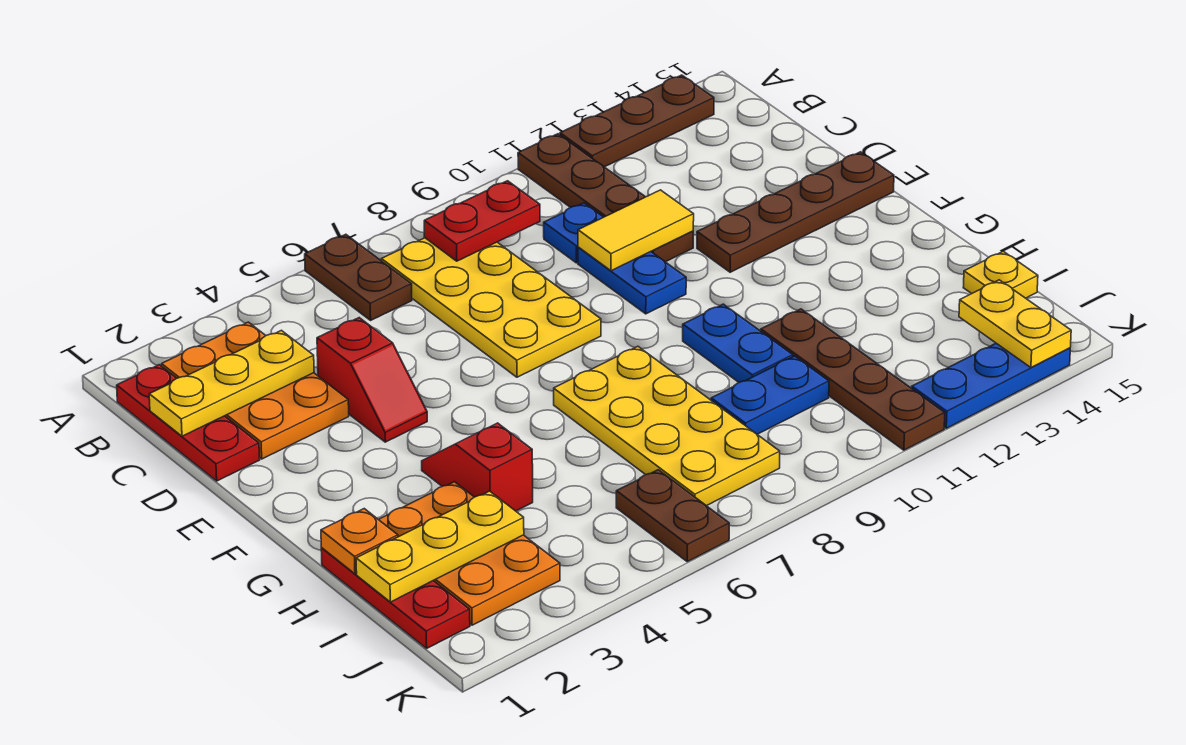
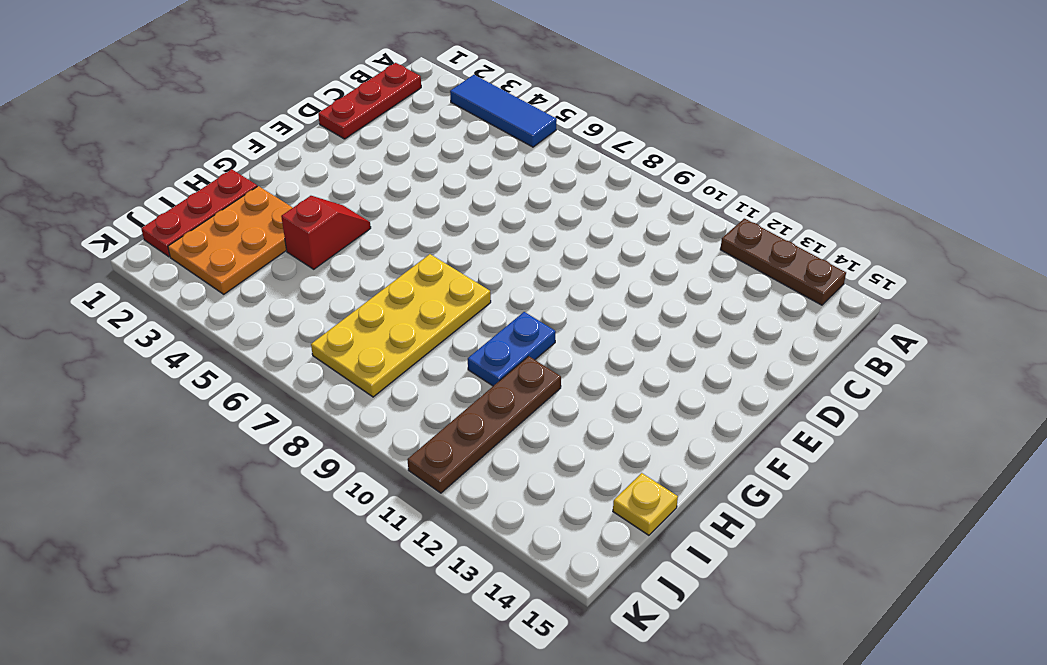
blue tile A3:A5 level 1 -> none
none -> brown plate A6:B6 level 1
none -> brown plate A11:D11 level 1
none -> orange plate B2:D3 level 1

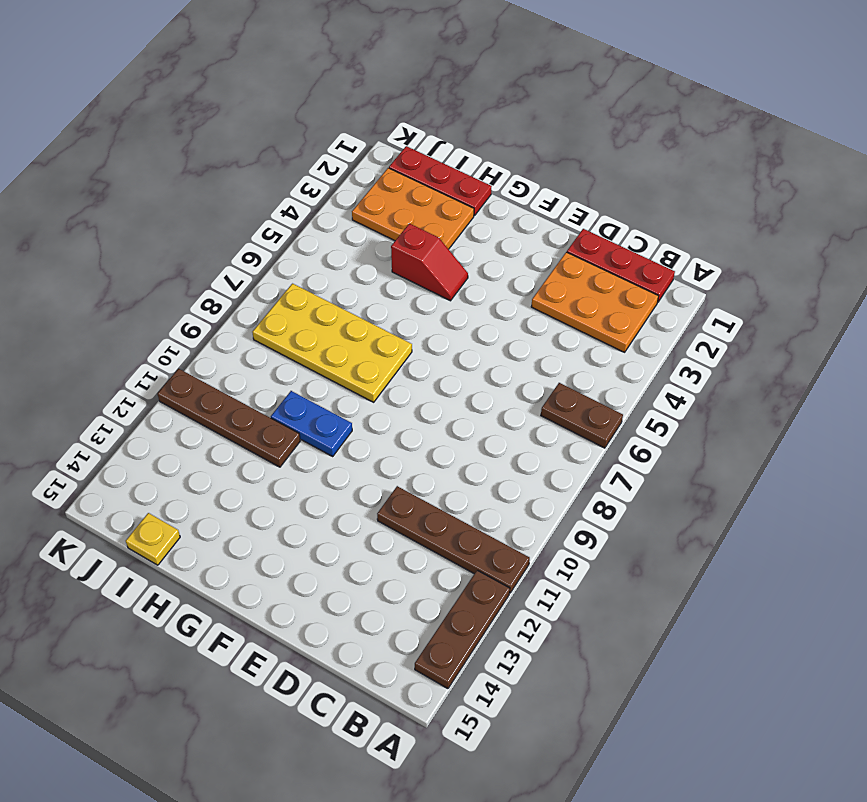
none -> yellow plate B7:E8 level 1
none -> blue plate C10 level 1
none -> red slope D4:E4 level 1 top D

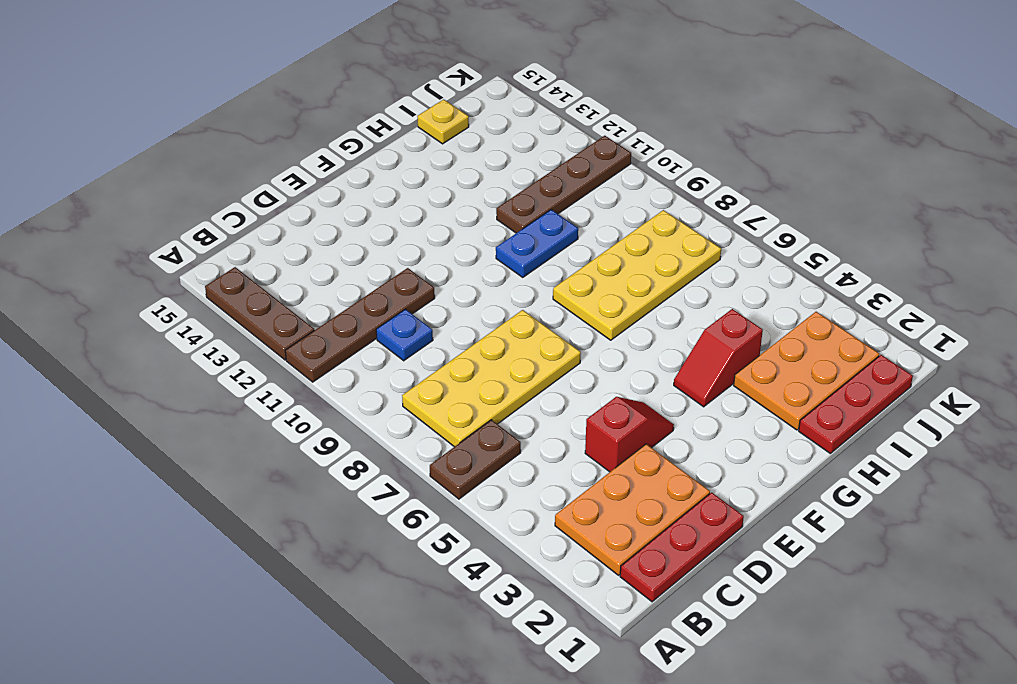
none -> blue plate D10:E10 level 1
none -> brown plate E12:E15 level 1
none -> blue plate I9:I10 level 1

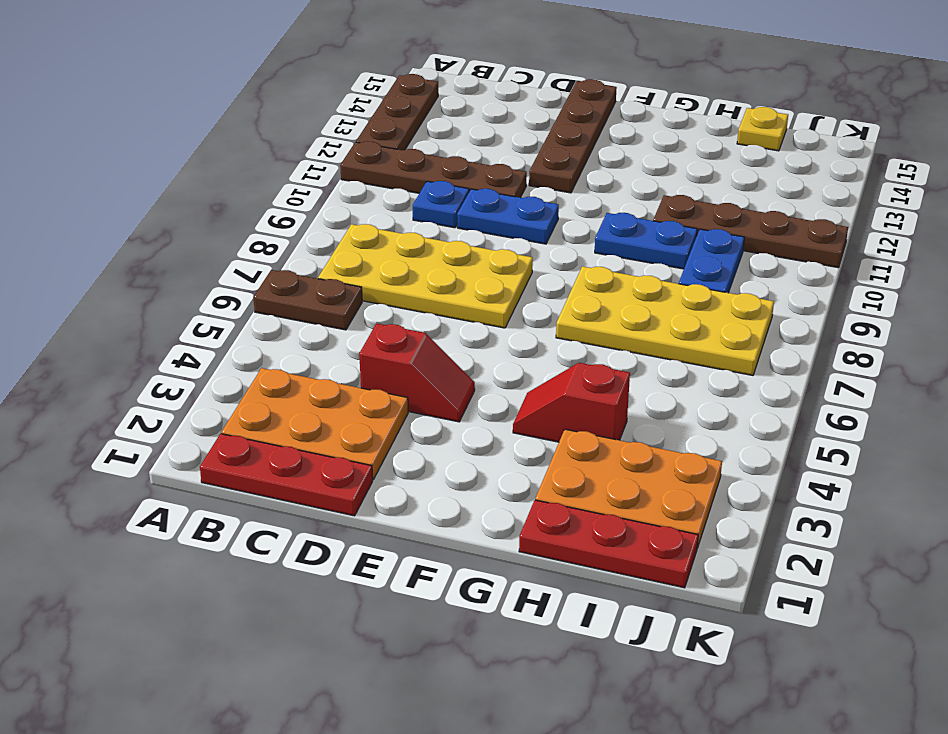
none -> brown plate J6:K6 level 1
none -> blue plate K12:K14 level 1
none -> red plate B8:B9 level 2

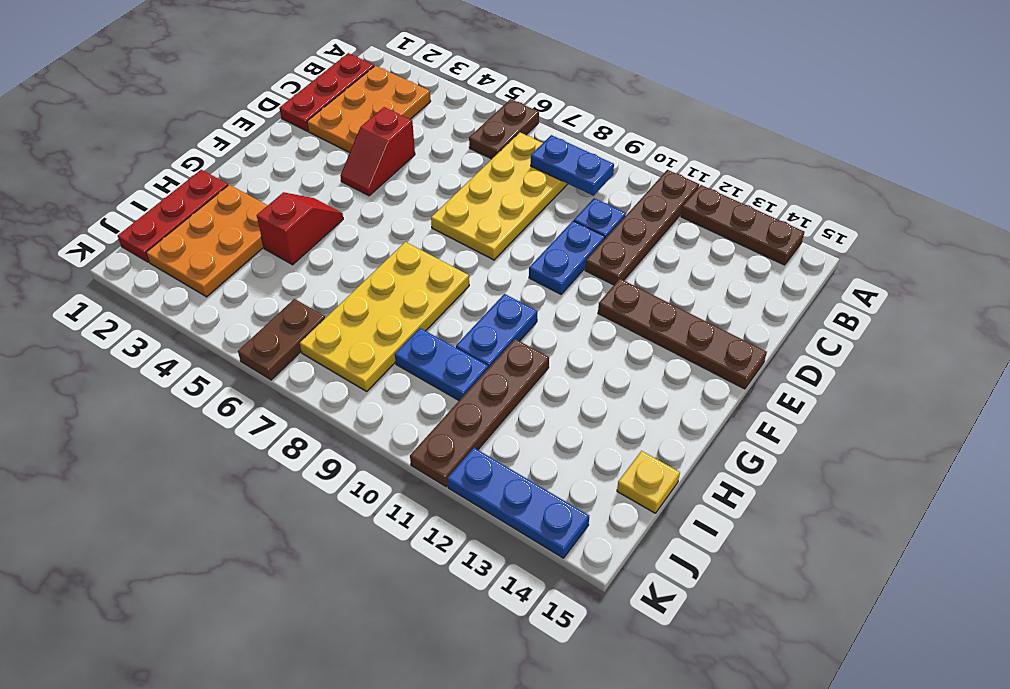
blue plate B8:B9 level 2 -> red plate B8:B9 level 2
none -> yellow plate C1:C3 level 2
none -> yellow tile D10:D11 level 2
none -> orange plate H1 level 2

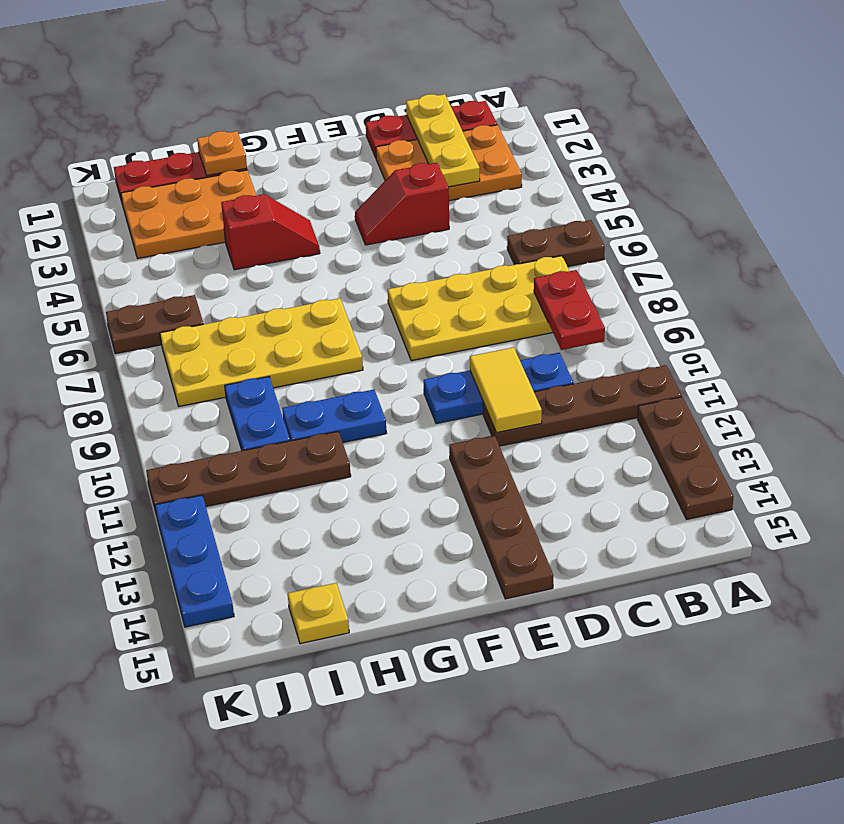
none -> yellow plate I1:I3 level 2
none -> yellow plate J14:K14 level 2

